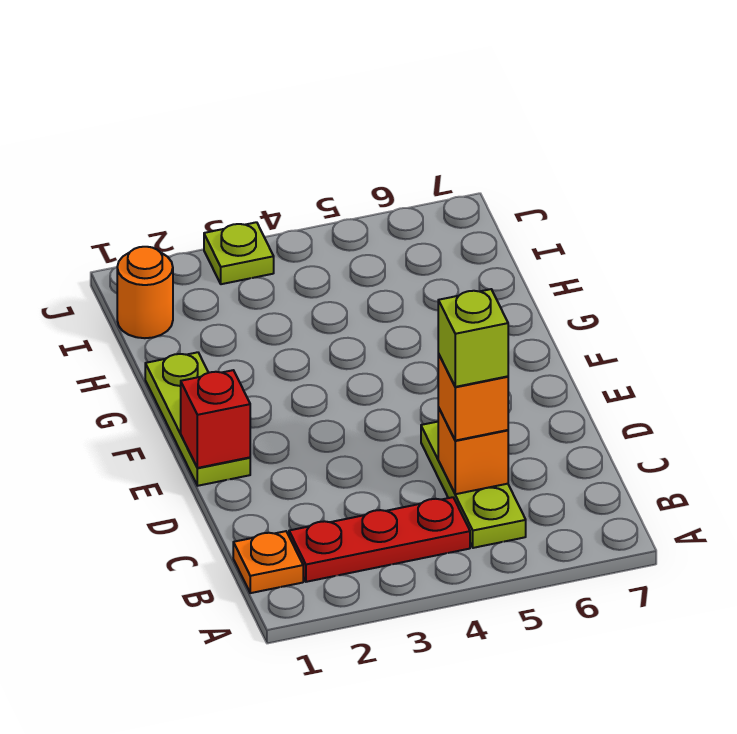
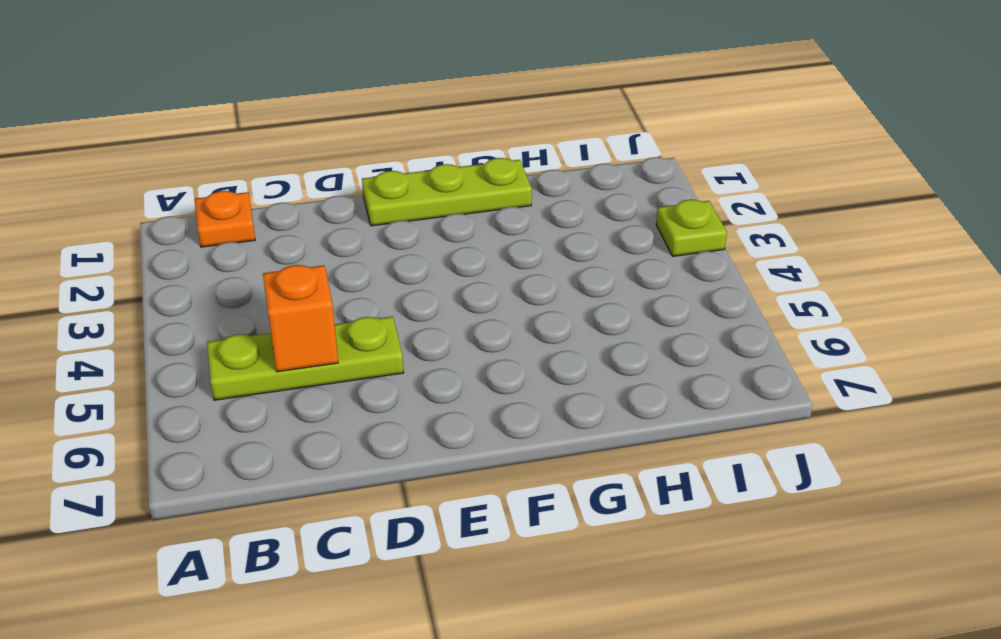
none -> red plate B2:B4 level 1
none -> orange round brick I1 level 1

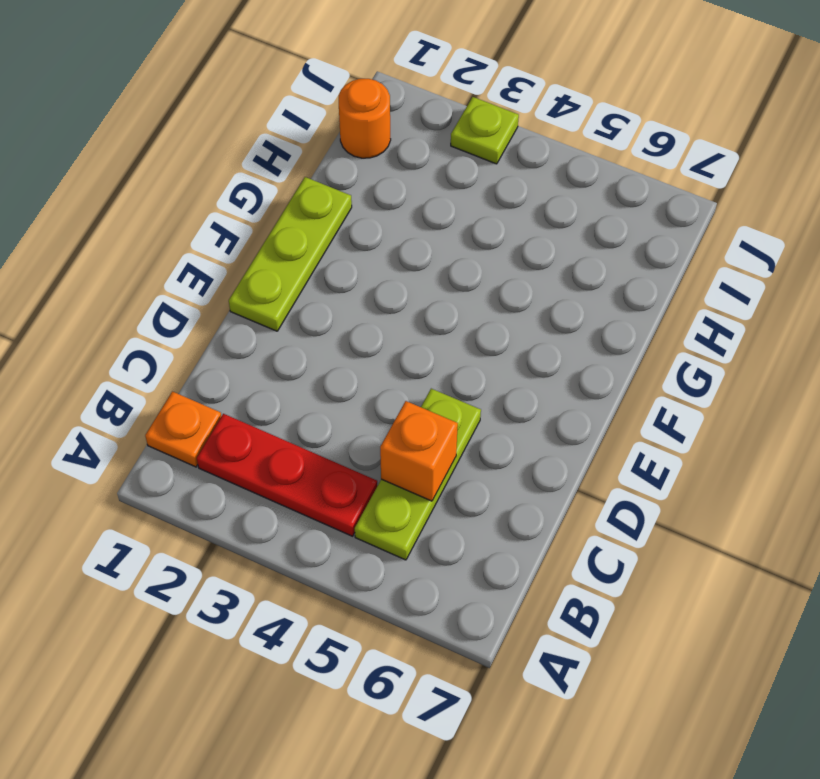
none -> red brick E1 level 2
none -> orange brick C5 level 3

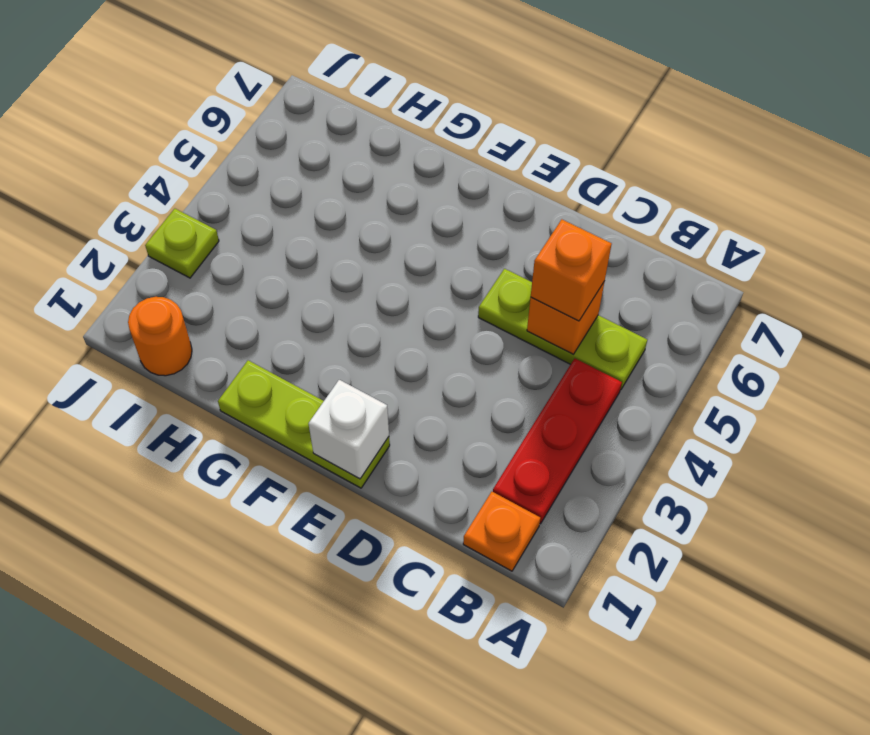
white brick E1 level 2 -> red brick E1 level 2
none -> lime brick C5 level 4

